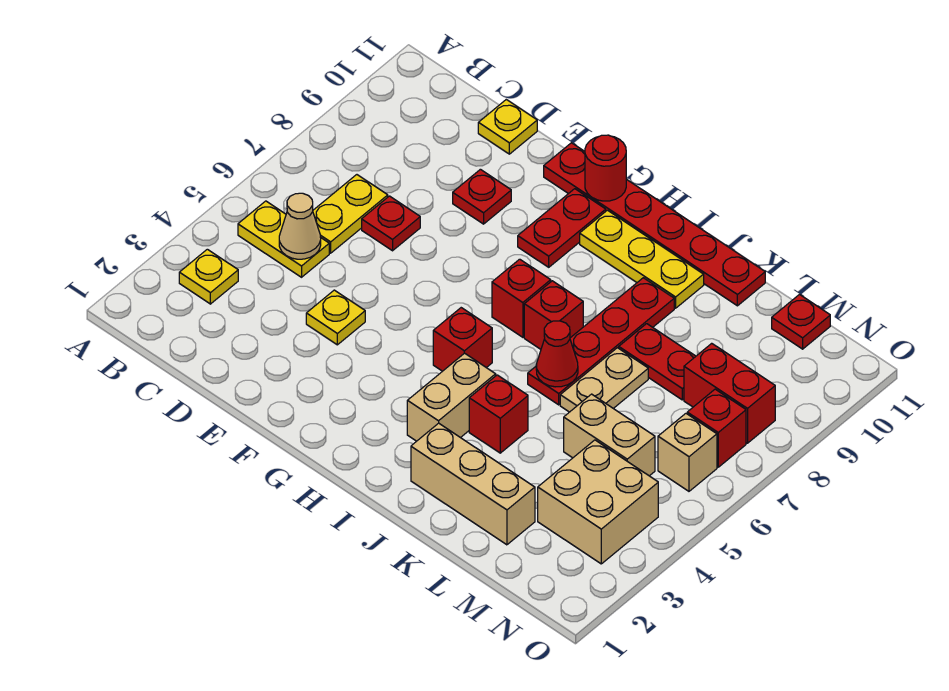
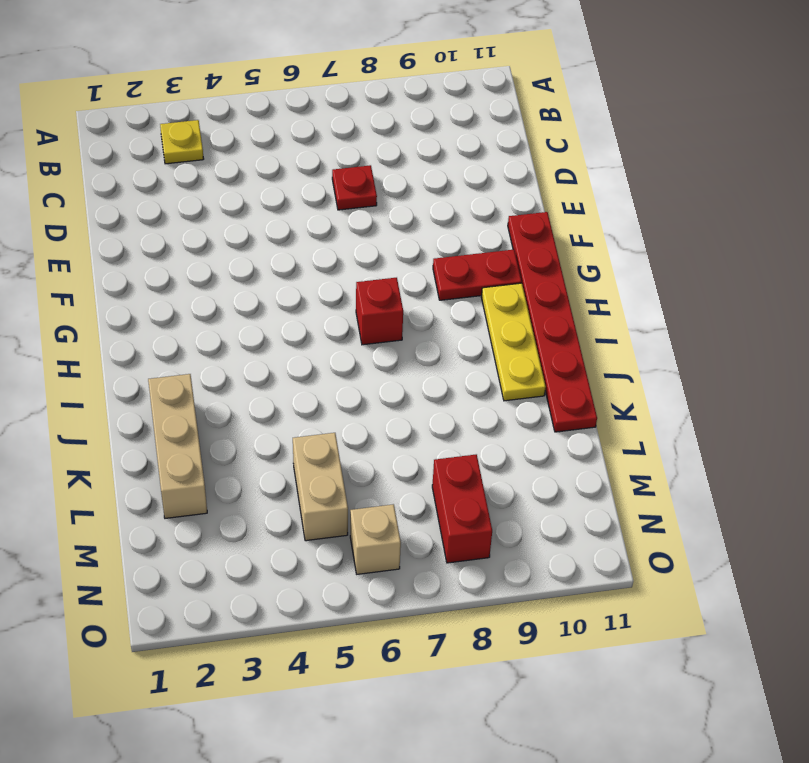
none -> yellow plate B5:C5 level 1
none -> yellow plate C6:C7 level 1
none -> yellow plate D11 level 1

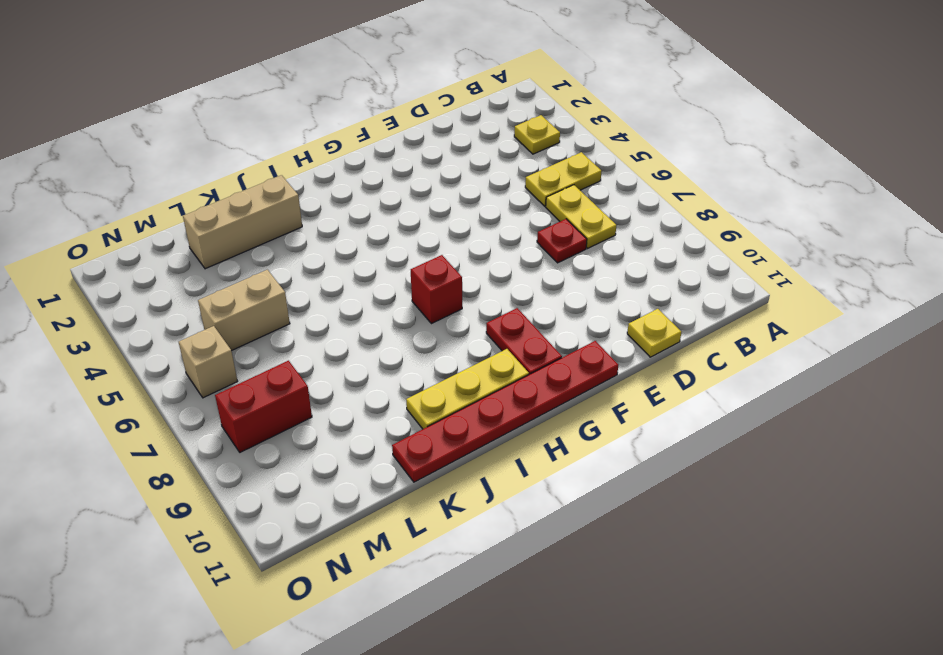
none -> yellow plate E4 level 1
none -> red plate E9 level 1
none -> red brick H5 level 1

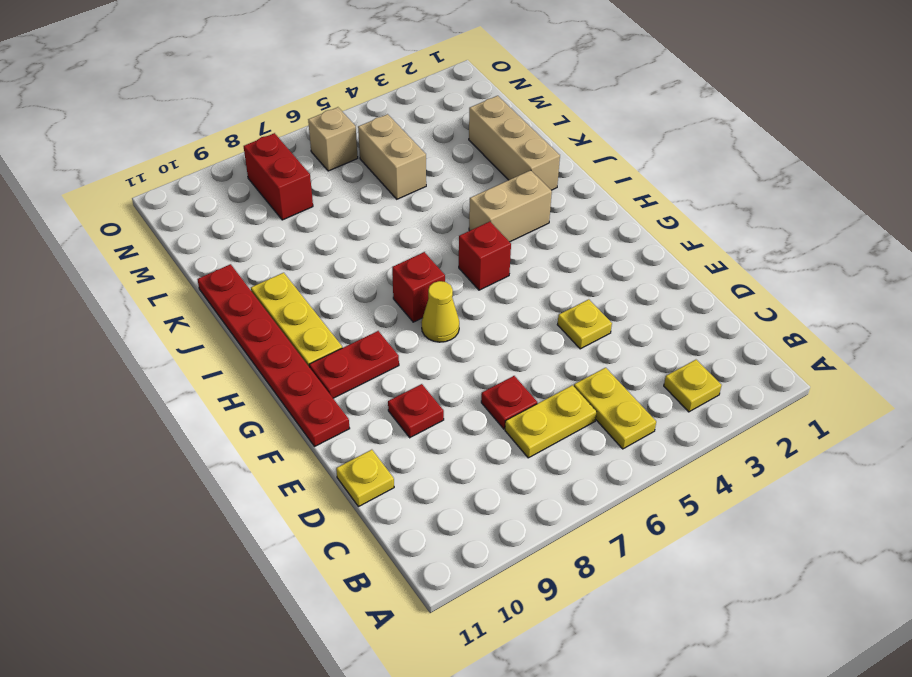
yellow cone G7 level 1 -> none
none -> red brick I7 level 1
none -> red brick J4 level 1
none -> red plate J6:J9 level 1

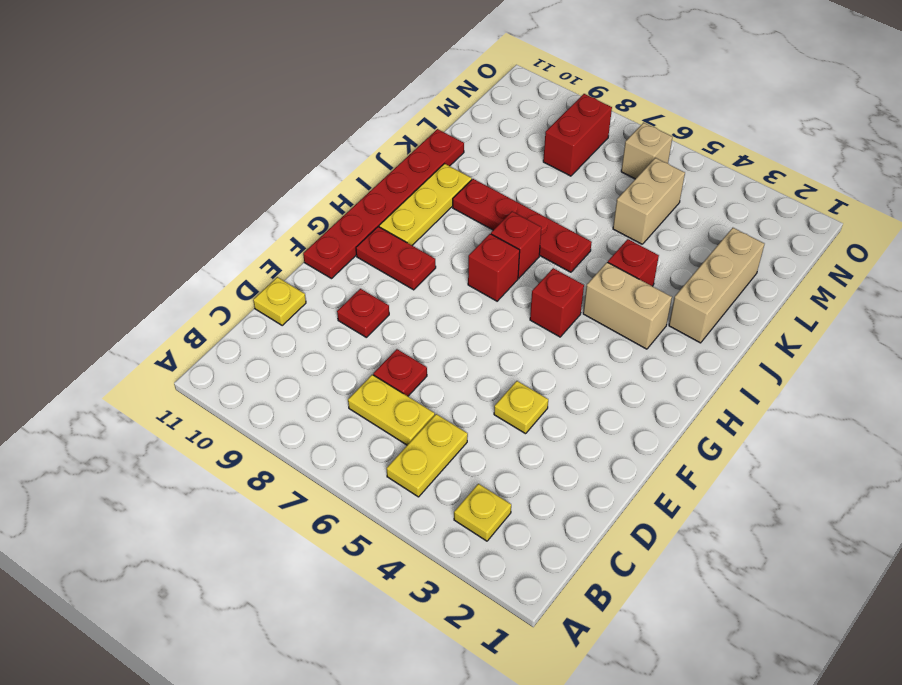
none -> tan plate K6:K7 level 1
none -> red plate K8:L8 level 1
none -> tan brick M3:N4 level 1

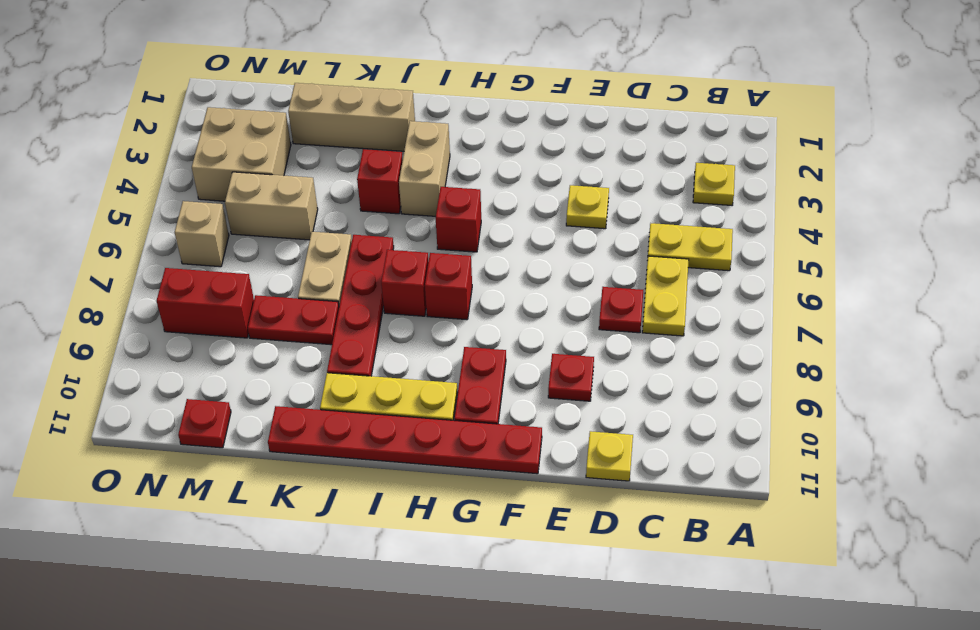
none -> red brick N7 level 1
none -> tan cone C5 level 2
none -> red round brick G11 level 2

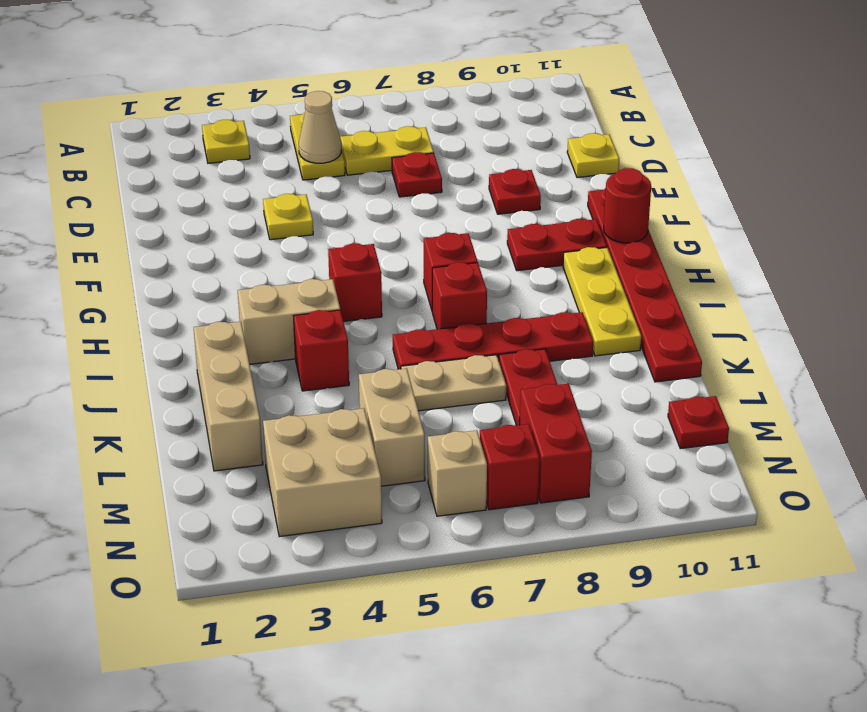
none -> red cone J6 level 2

